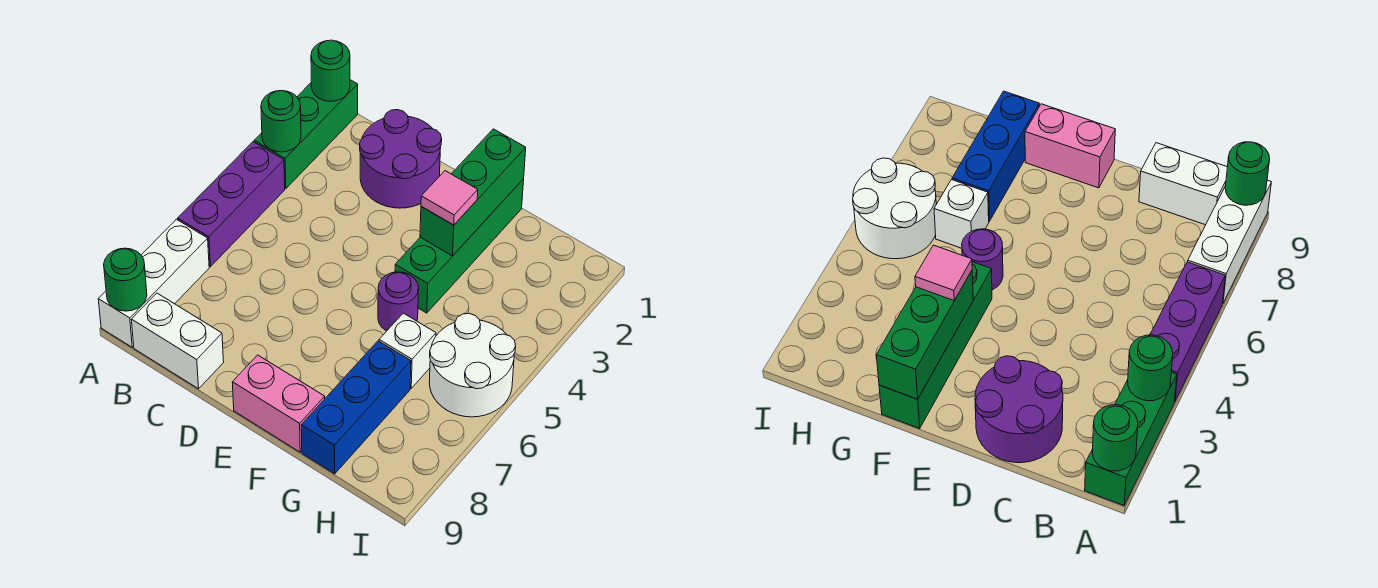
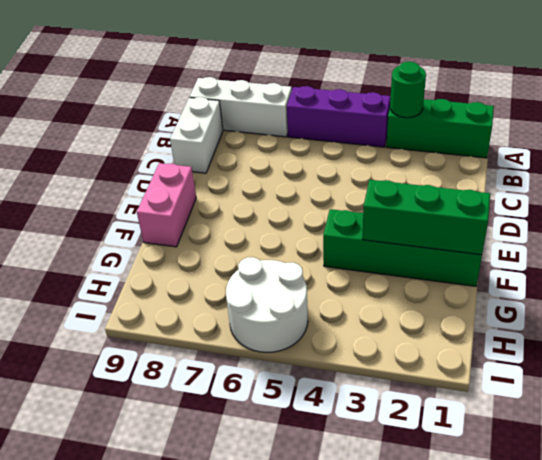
none -> purple round brick C1:D2 level 1
none -> purple round brick F5 level 1
none -> white brick G6 level 1

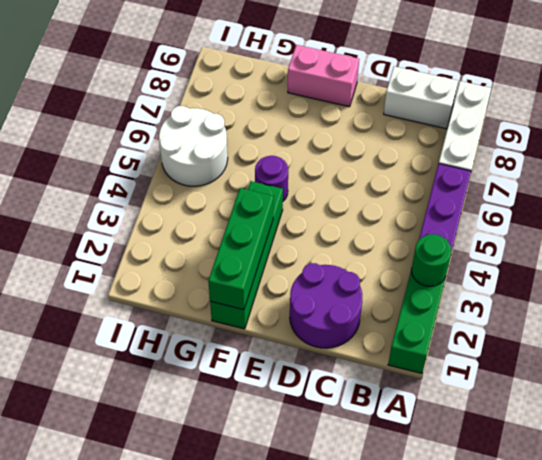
none -> white brick G6 level 1
none -> blue brick G7:G9 level 1
none -> green round brick A1 level 2

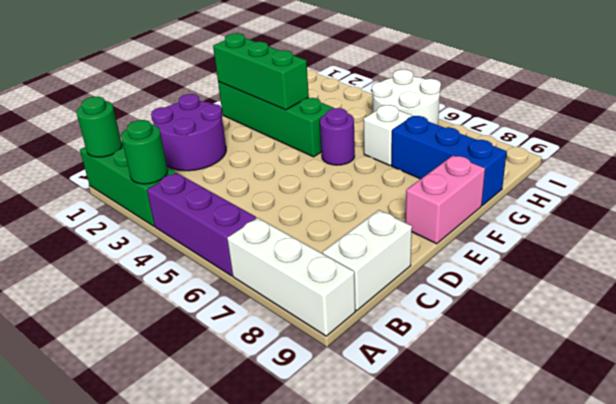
none -> green round brick A9 level 2
none -> pink tile F3 level 3

